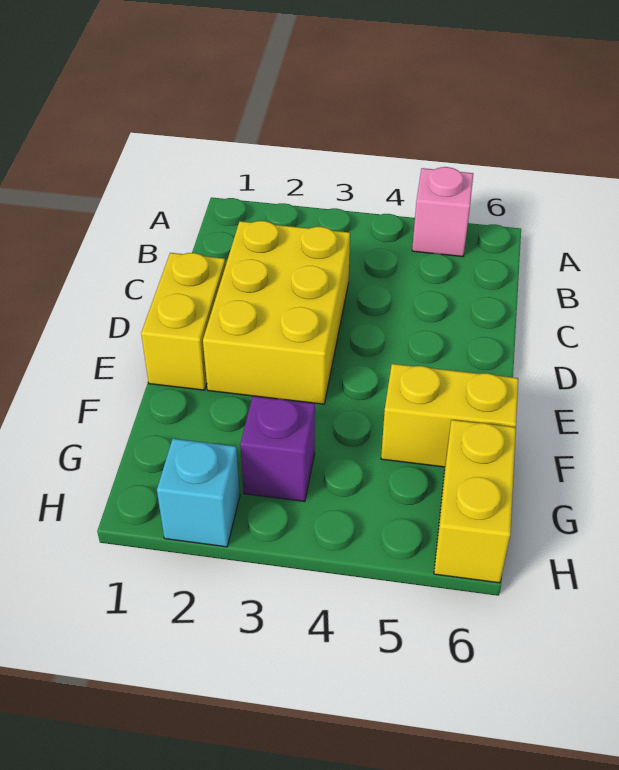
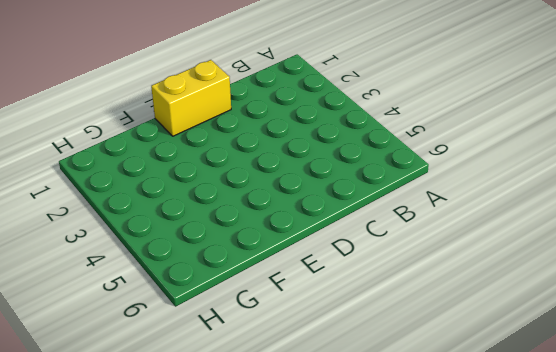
none -> pink brick A5 level 1
none -> yellow brick C2:E3 level 1

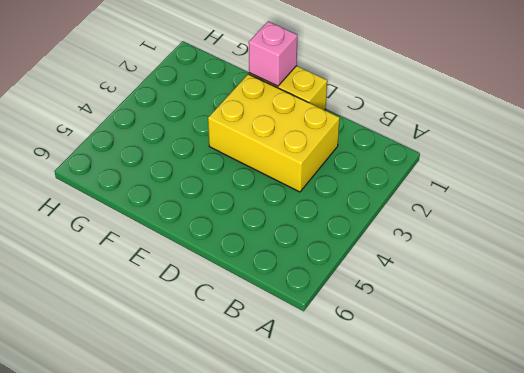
pink brick E1 level 2 -> pink brick A5 level 1
none -> yellow brick F5:F6 level 1
none -> purple brick G3 level 1

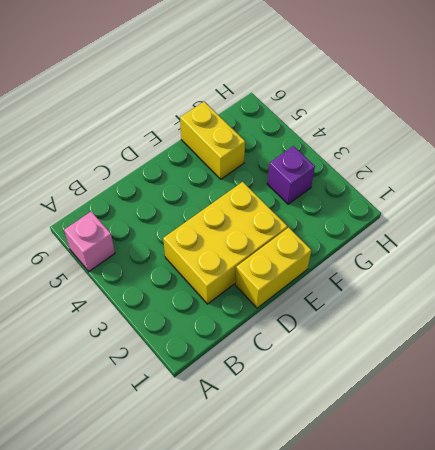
none -> yellow brick G6:H6 level 1
none -> cyan brick H2 level 1

